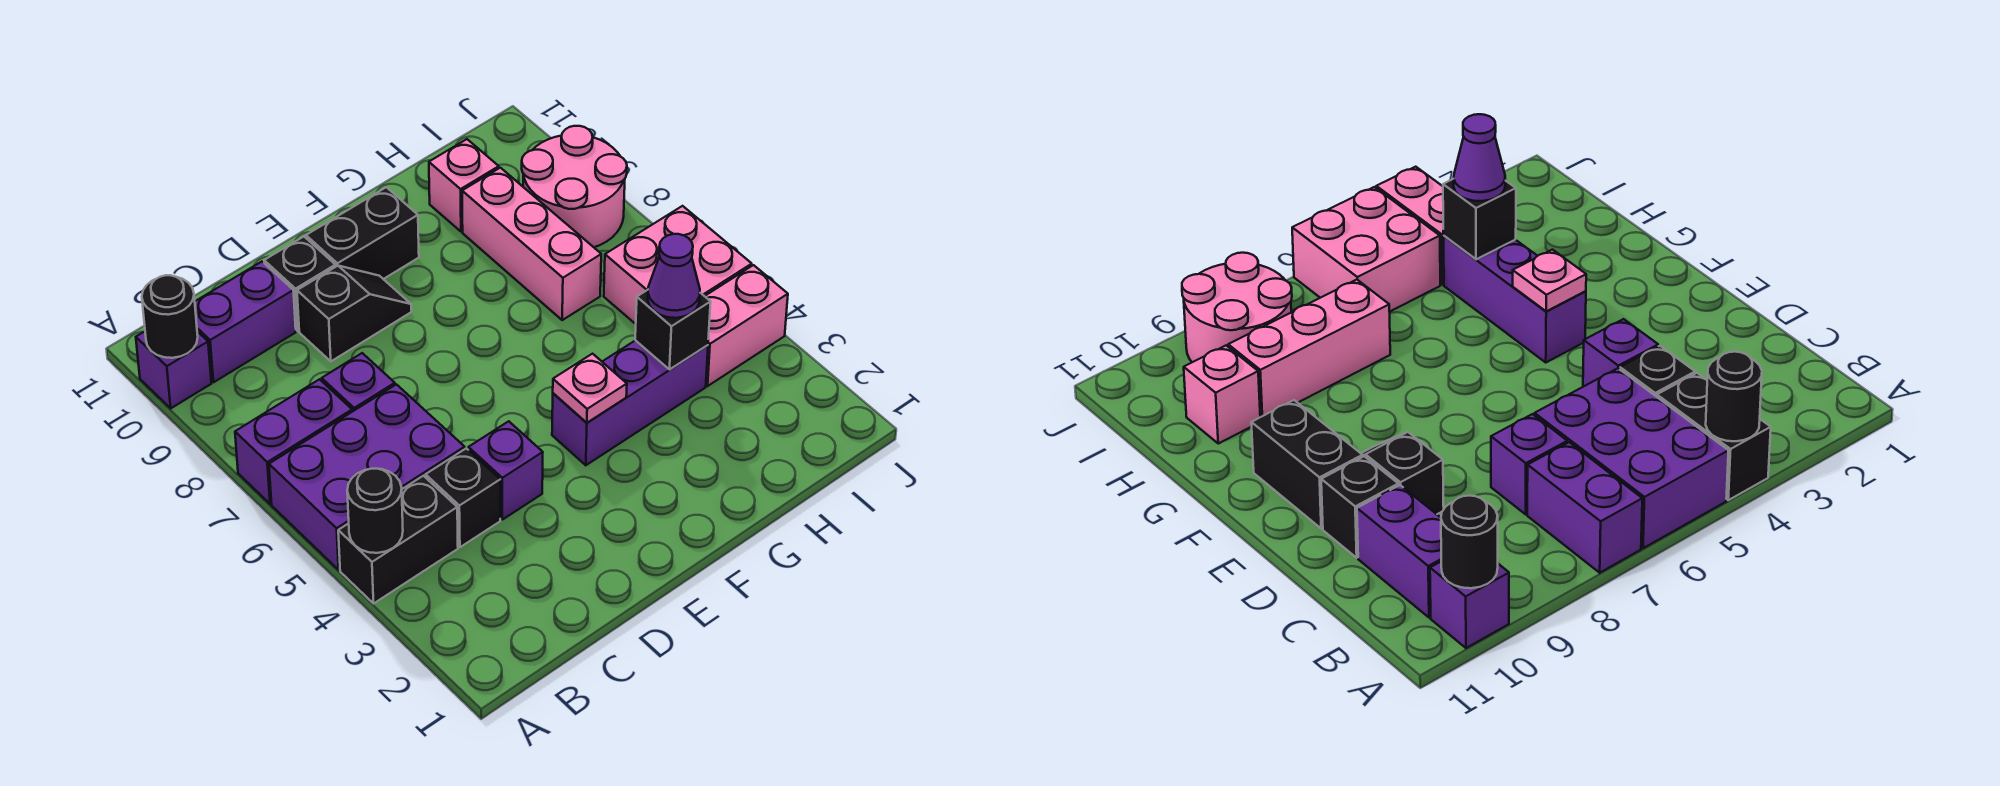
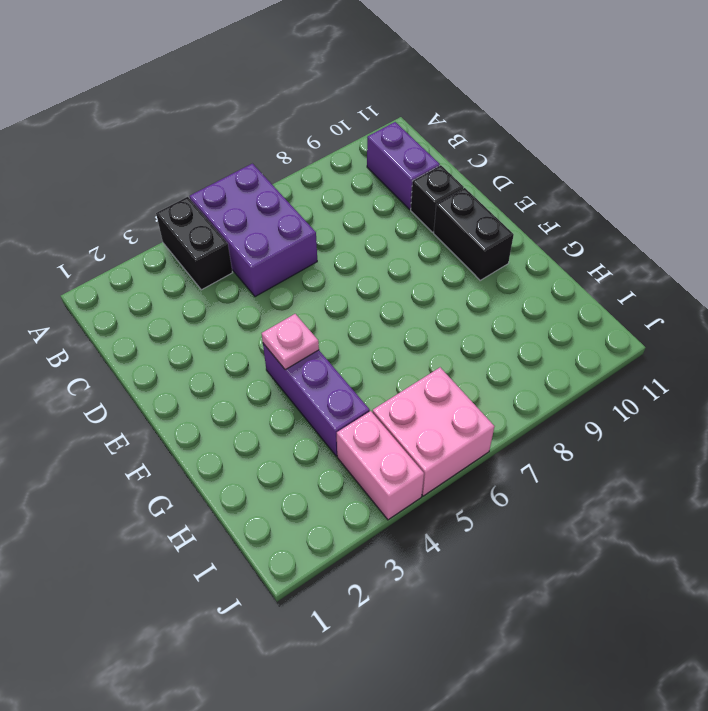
none -> purple brick A7:B7 level 1
none -> purple brick A10 level 1
none -> black brick C4 level 1

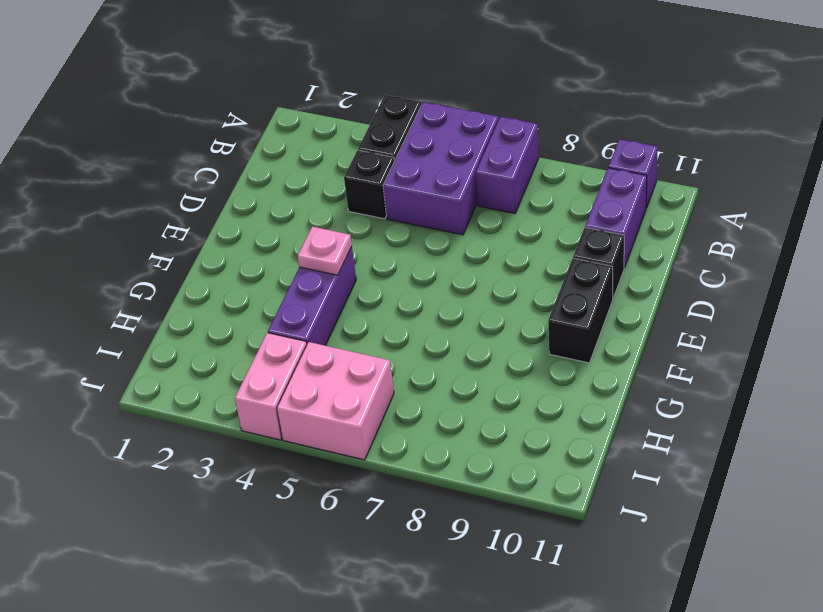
none -> purple brick C7 level 1
none -> purple brick D4 level 1
none -> black slope D9:E9 level 1 top D

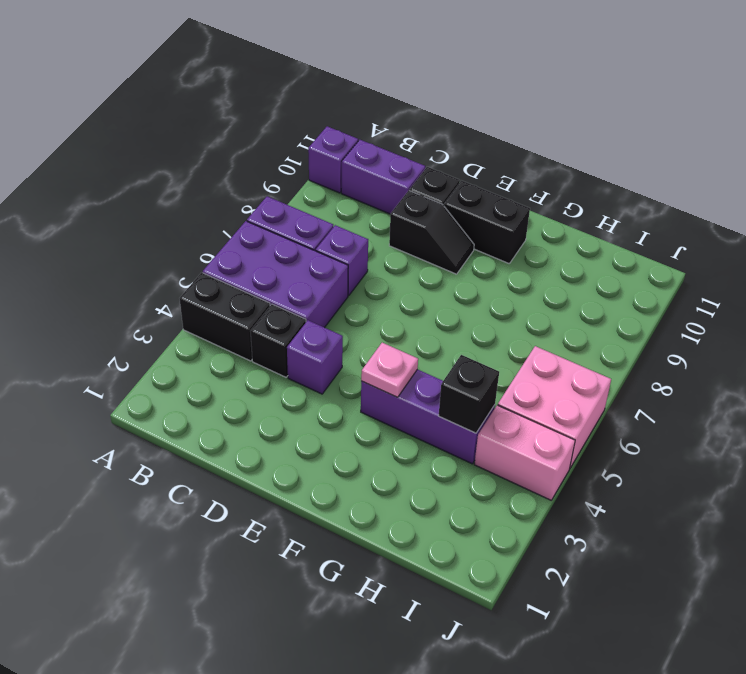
none -> pink brick H7:H9 level 1
none -> pink brick H10 level 1
none -> pink round brick I8:J9 level 1

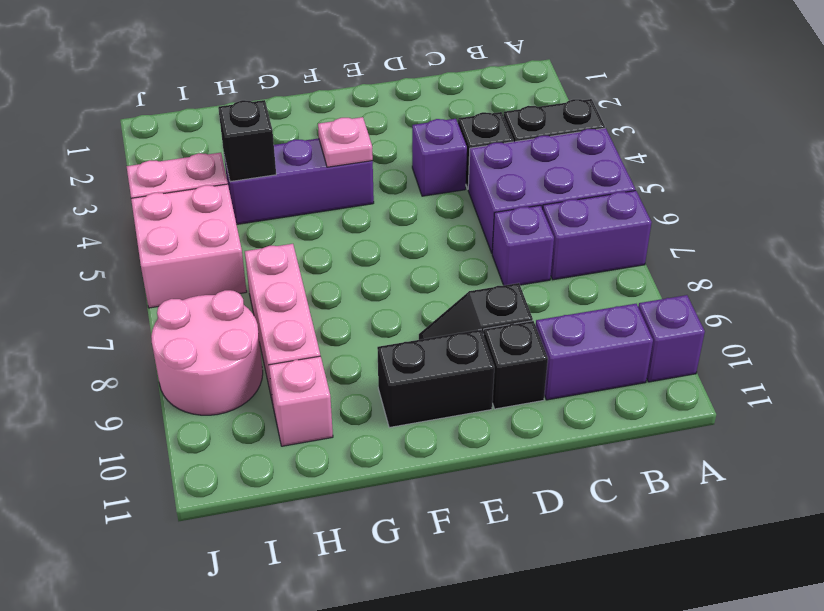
none -> black round brick A4 level 2
none -> black round brick A10 level 2
none -> purple cone H4 level 3

